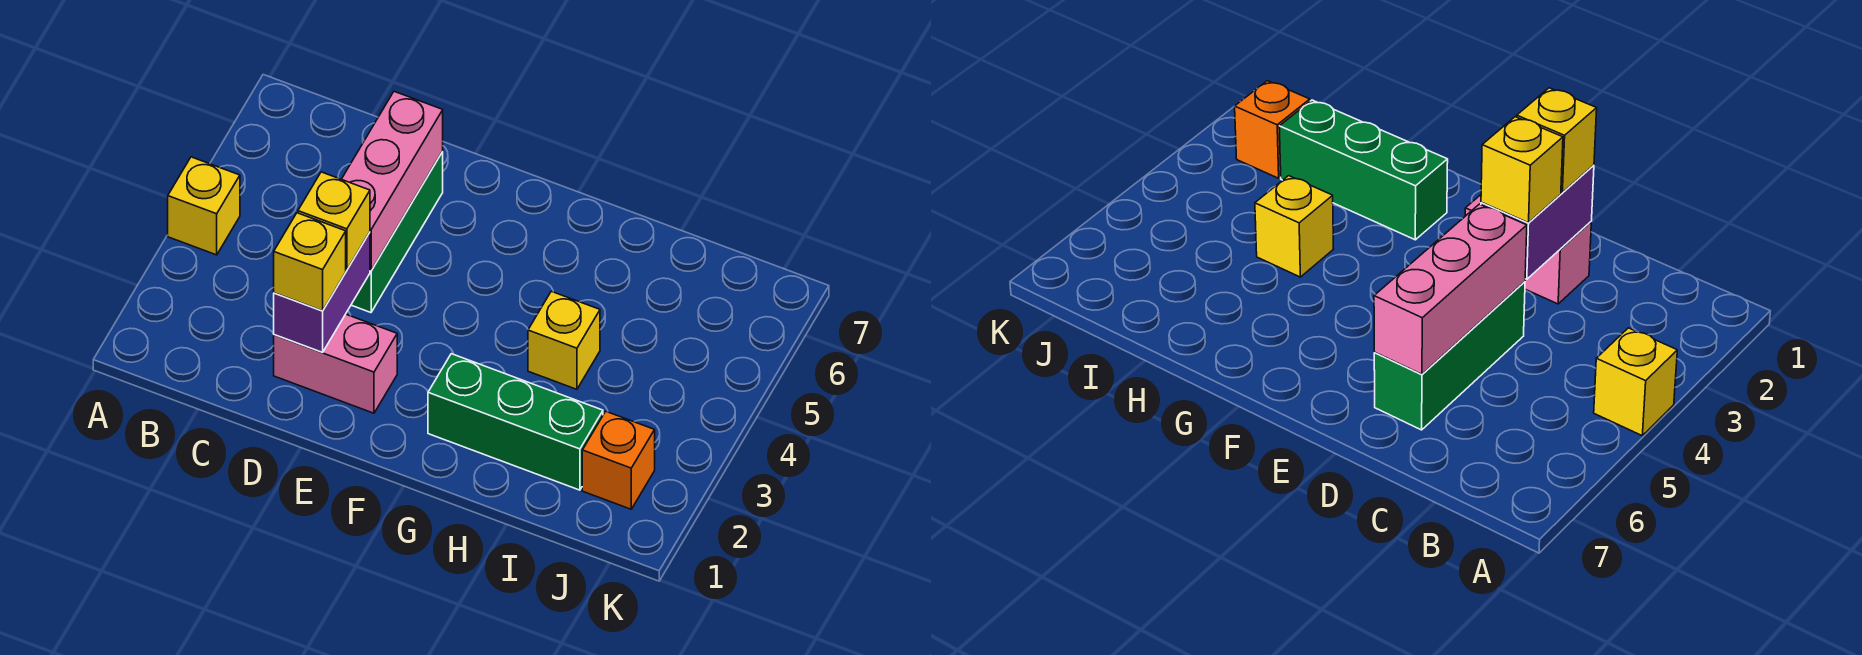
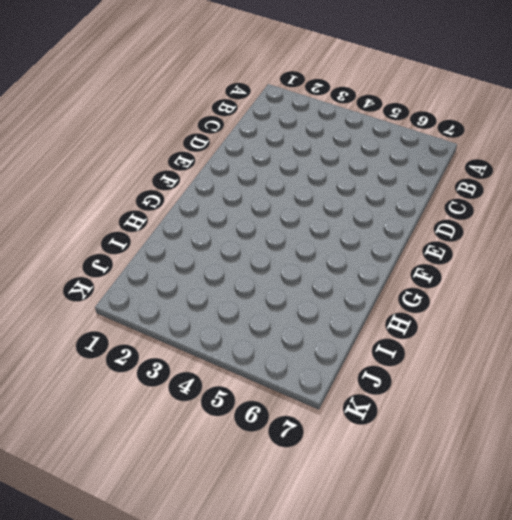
none -> yellow brick A4 level 1
none -> pink brick D2:E2 level 1

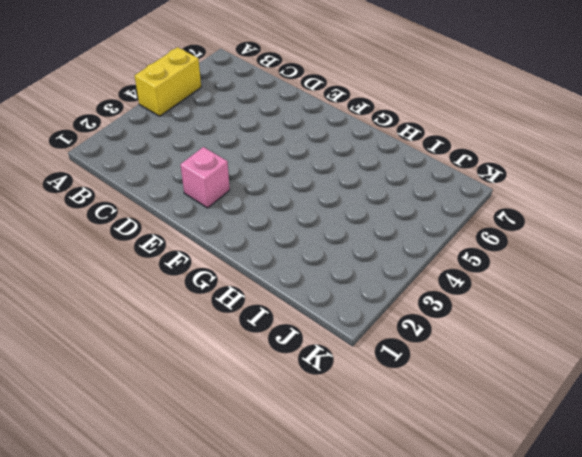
yellow brick A4:A5 level 1 -> yellow brick A4 level 1
pink brick E2 level 1 -> pink brick D2:E2 level 1
none -> green brick D4:D6 level 1
none -> green brick G2:I2 level 1

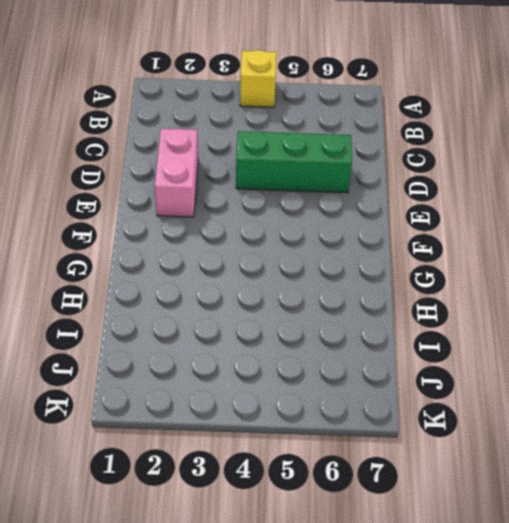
none -> green brick G2:I2 level 1
none -> yellow brick H4 level 1

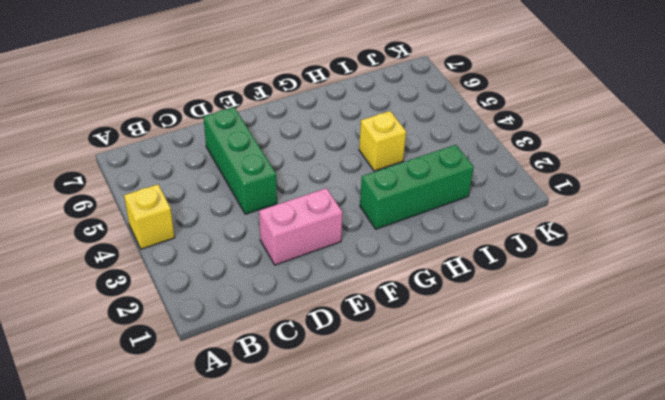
none -> orange brick J2 level 1
none -> purple brick D2:D3 level 2

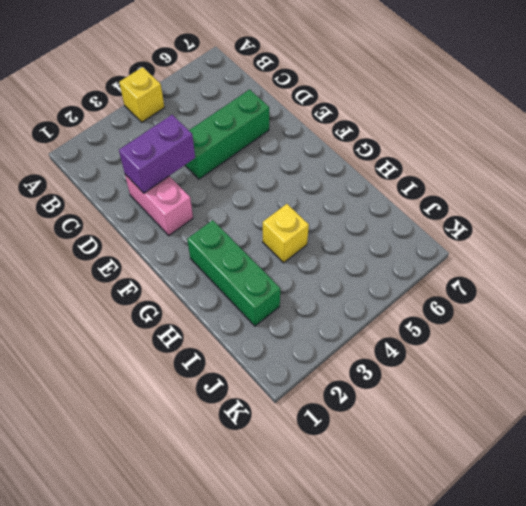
none -> orange brick J2 level 1
none -> pink brick D4:D6 level 2

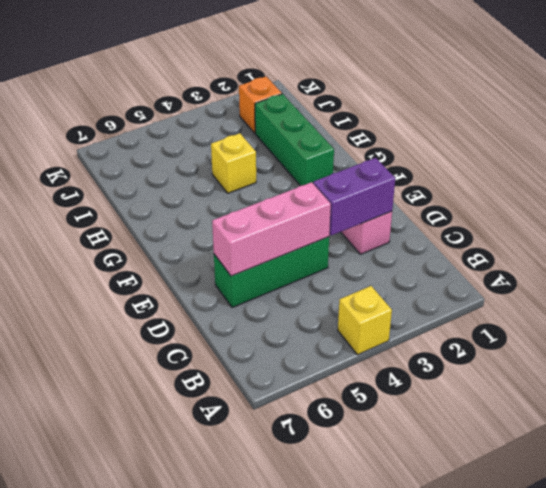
none -> yellow brick D2 level 3
none -> yellow brick D3 level 3

